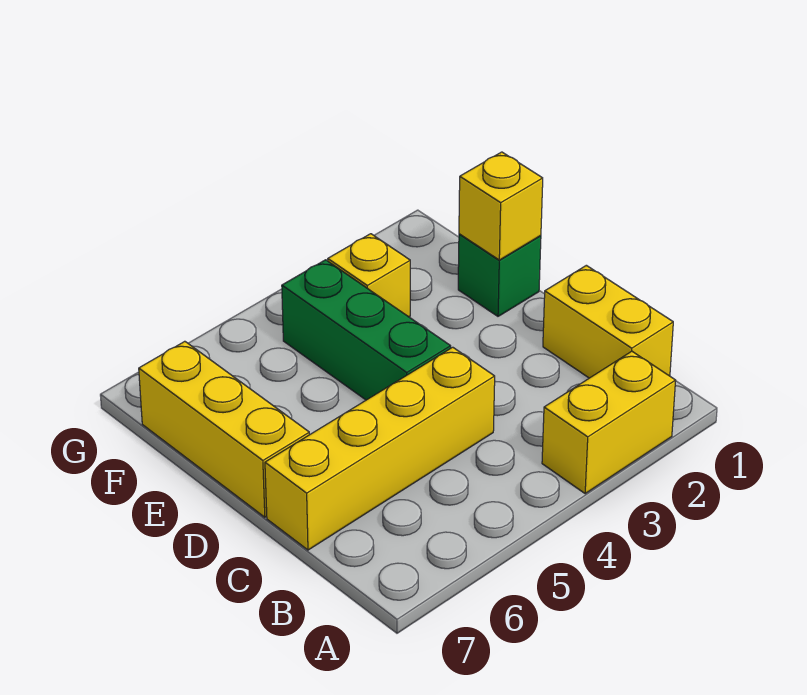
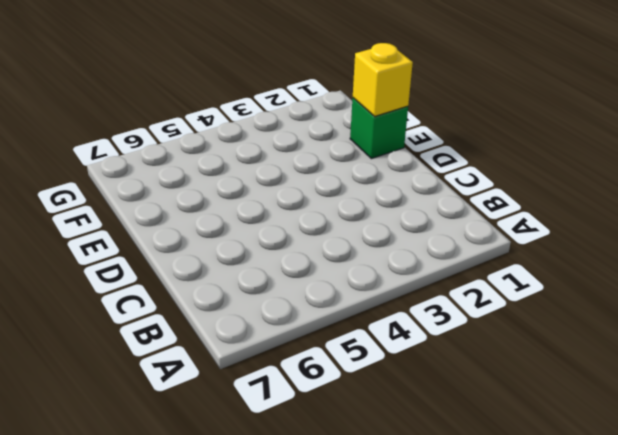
none -> yellow brick A2:A3 level 1
none -> yellow brick B1:C1 level 1

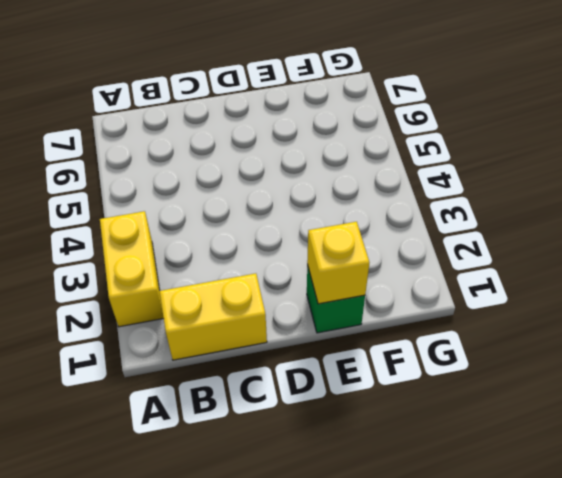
none -> yellow brick C4:C7 level 1
none -> green brick D4:F4 level 1

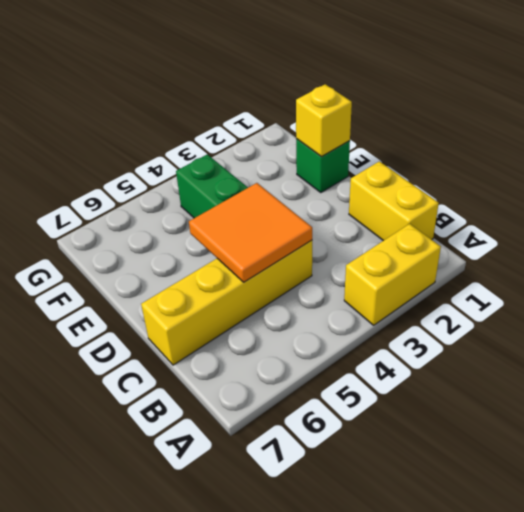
orange tile C4:D5 level 2 -> none
none -> yellow brick D7:F7 level 1
none -> yellow brick F3 level 1

